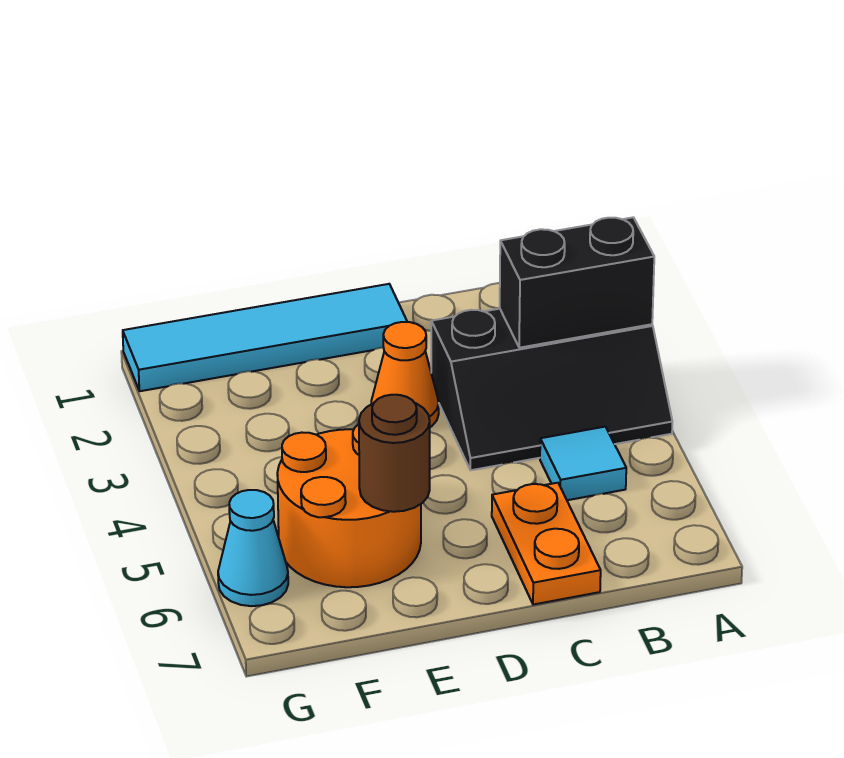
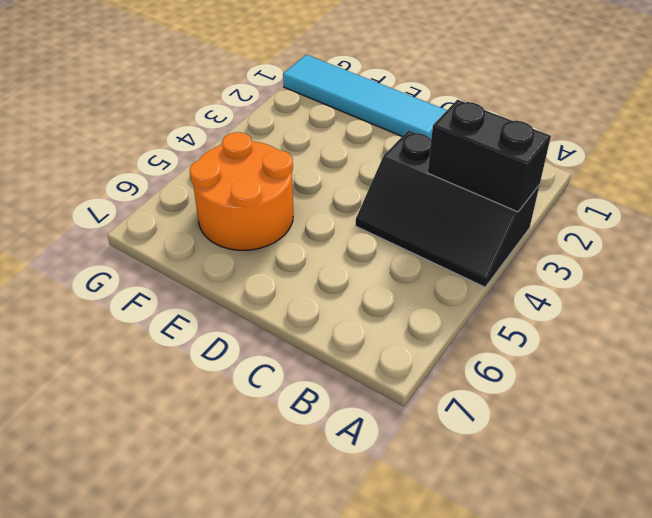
none -> cyan tile B5 level 1
none -> orange plate C6:C7 level 1

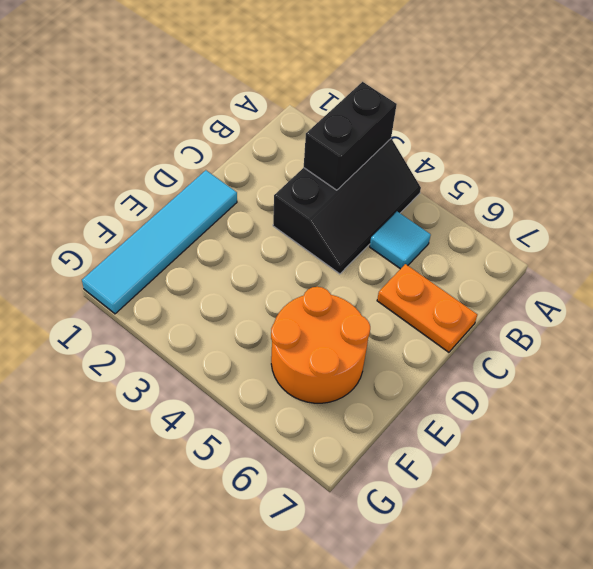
none -> orange cone D3 level 1
none -> cyan cone G6 level 1

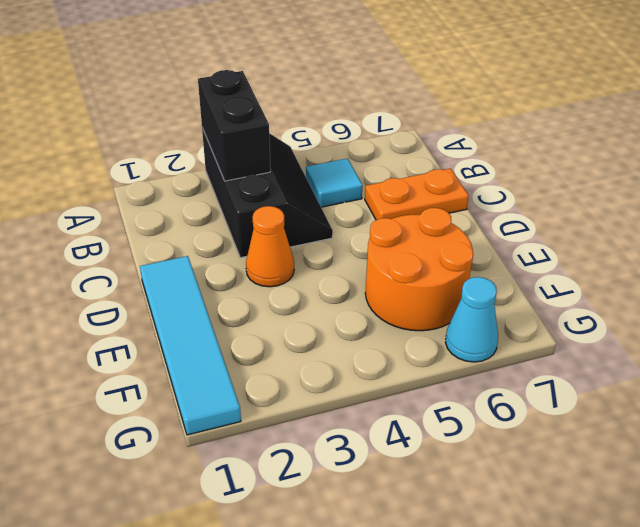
none -> brown round brick E6 level 2

